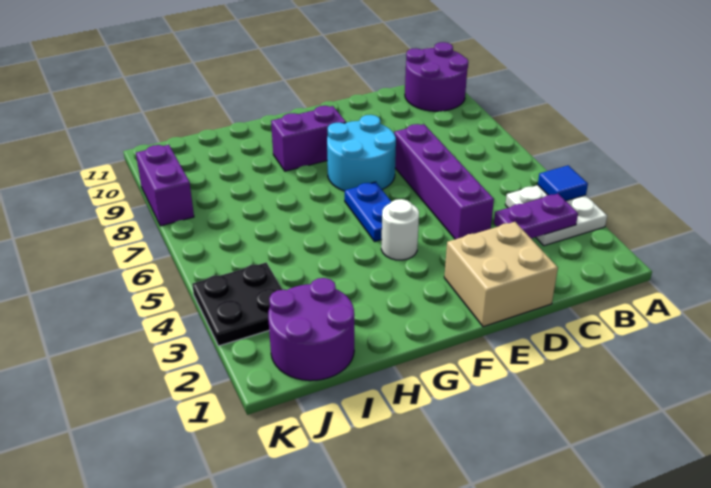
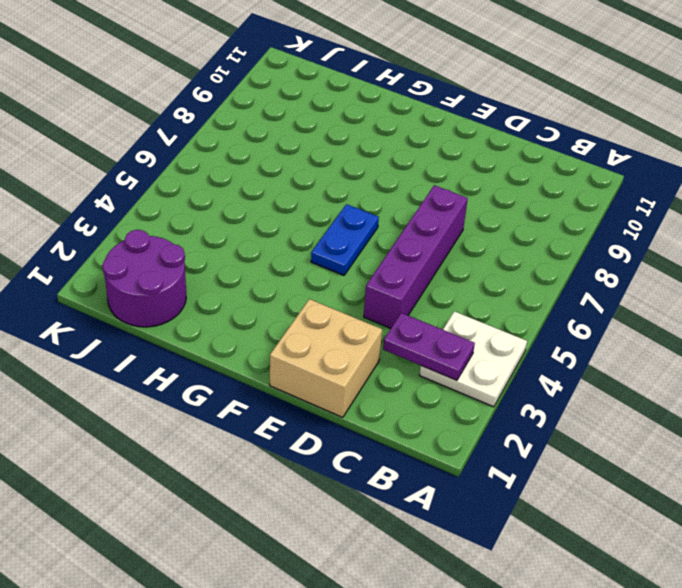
none -> purple round brick A10:B11 level 1
none -> cyan round brick E7:F8 level 1
none -> white round brick F4 level 1

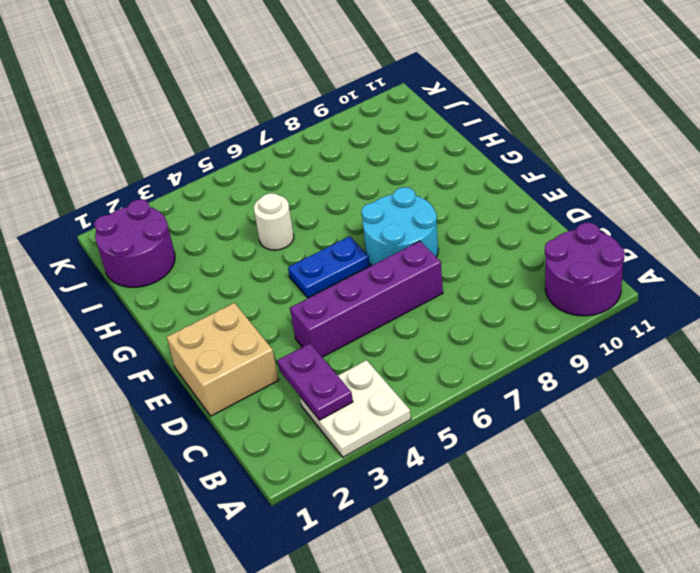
white round brick H5 level 1 -> white round brick F4 level 1
none -> purple brick F9:G9 level 1
none -> black plate J3:K4 level 1
none -> purple brick K8:K9 level 1

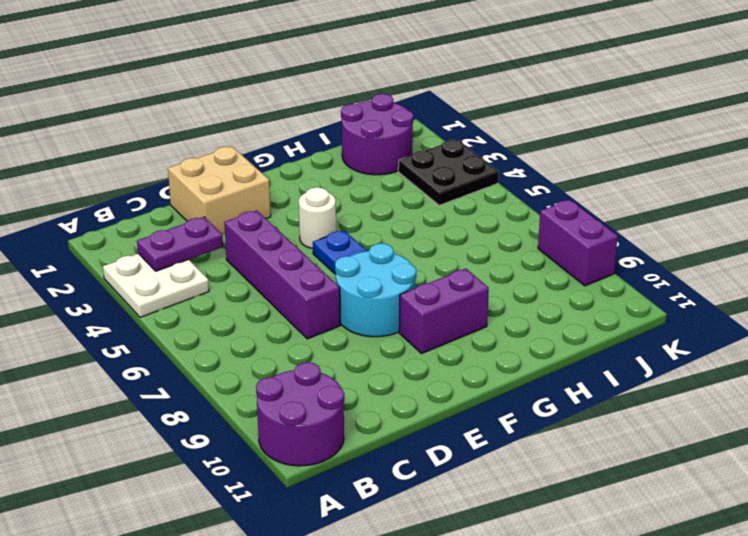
none -> blue tile A4 level 2

